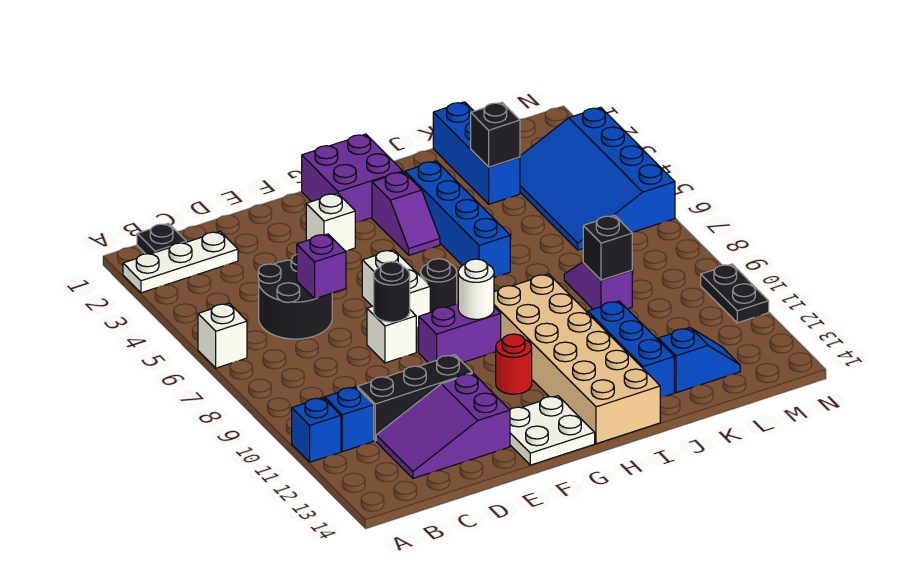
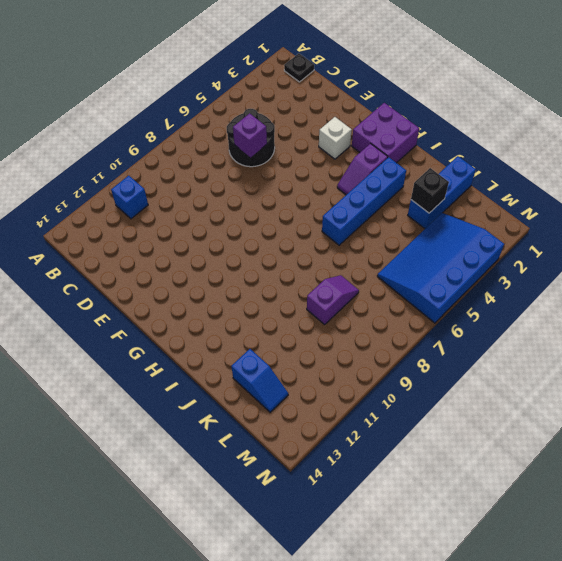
none -> white plate A2:C2 level 1
none -> white brick A6 level 1
none -> blue brick A11 level 1
none -> black brick C11:E11 level 1

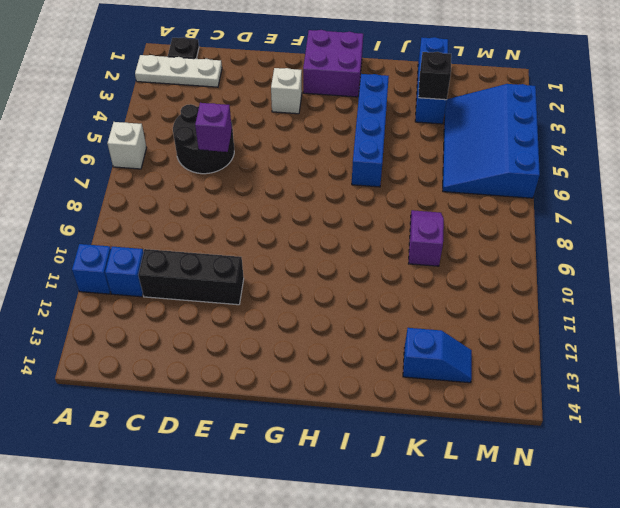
none -> purple slope C12:E13 level 1 top E
none -> white brick E8 level 1
none -> white brick F6:F7 level 1
none -> purple brick F9:G9 level 1

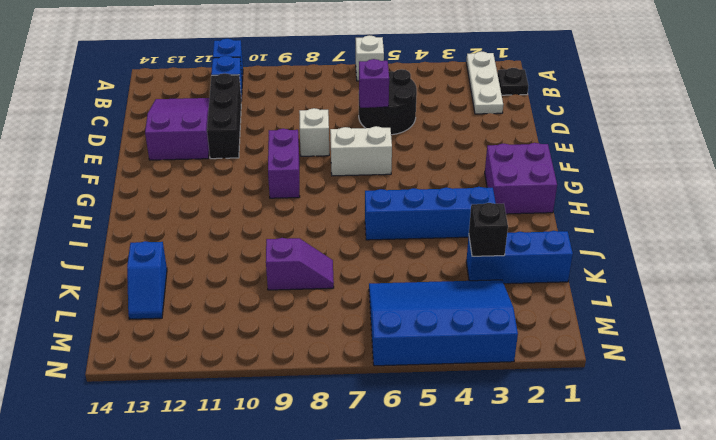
none -> white brick F3 level 1
none -> white plate F13:G14 level 1
none -> black round brick G7 level 1
none -> red round brick G11 level 1

